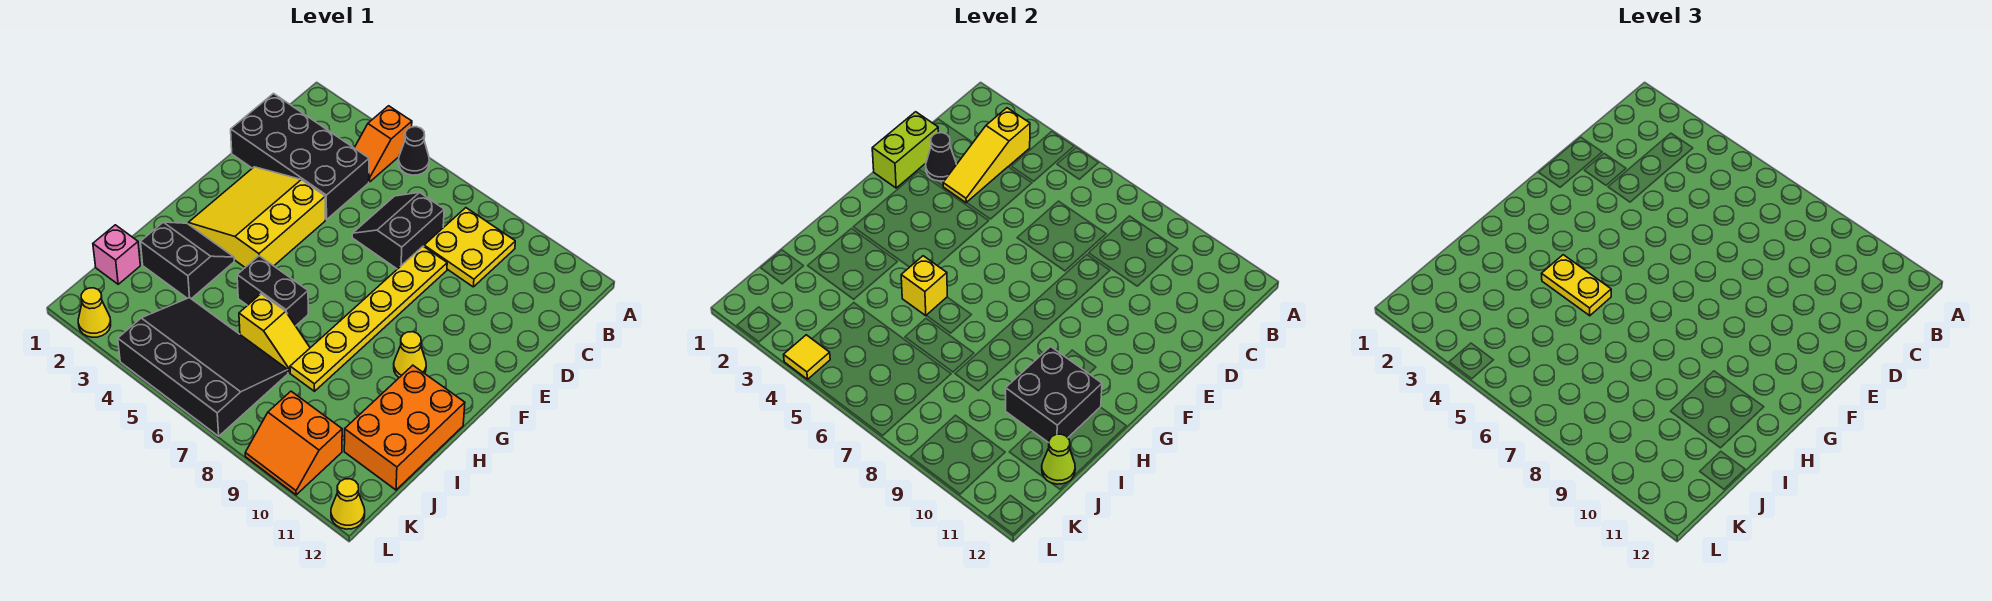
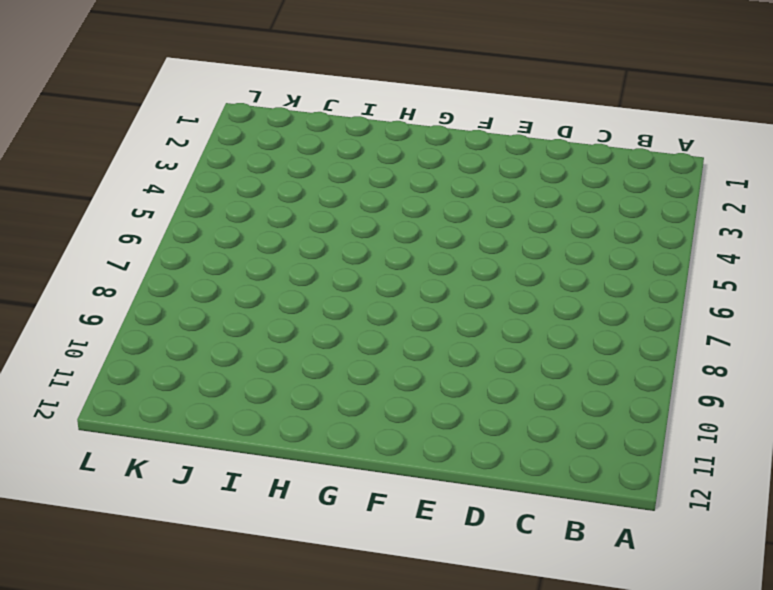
none -> orange slope A4:B4 level 1 top A
none -> black cone A5 level 1
none -> yellow plate B8:C9 level 1

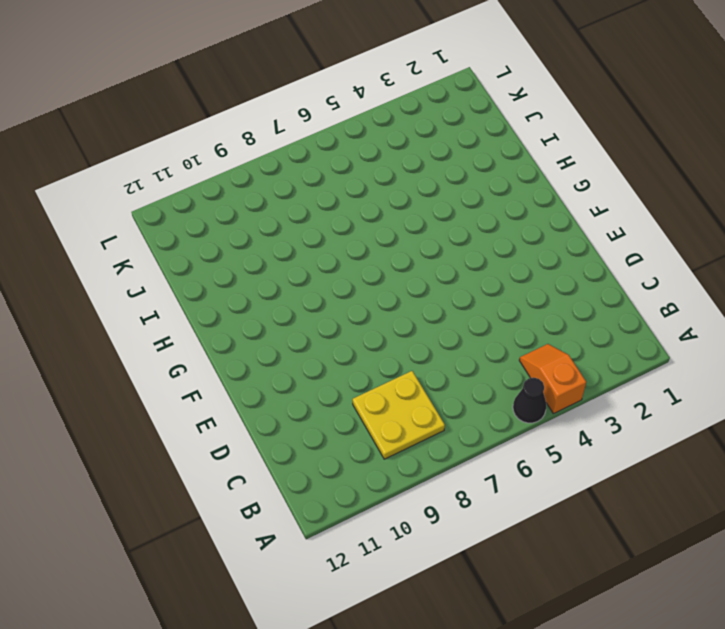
none -> black brick C1:D4 level 1
none -> black slope C6:D7 level 1 top 7
none -> yellow plate D8:I8 level 1

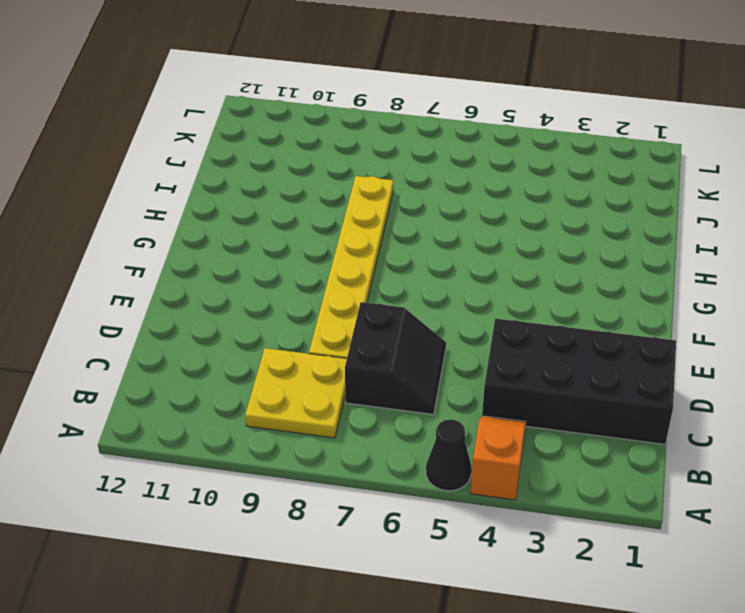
none -> yellow slope E2:G4 level 1 top 4
none -> yellow cone G10 level 1
none -> black slope H2:I3 level 1 top I

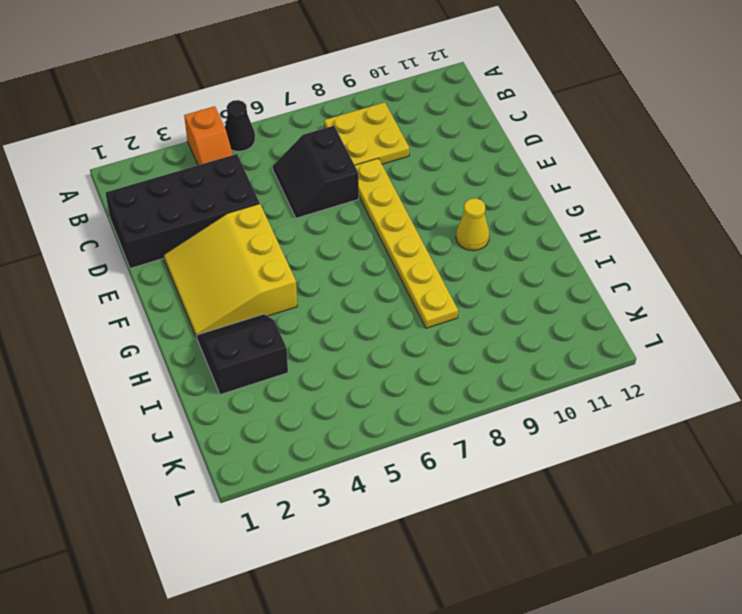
none -> black brick H5:H6 level 1
none -> orange brick H11:J12 level 1
none -> yellow slope I6:I7 level 1 top 6

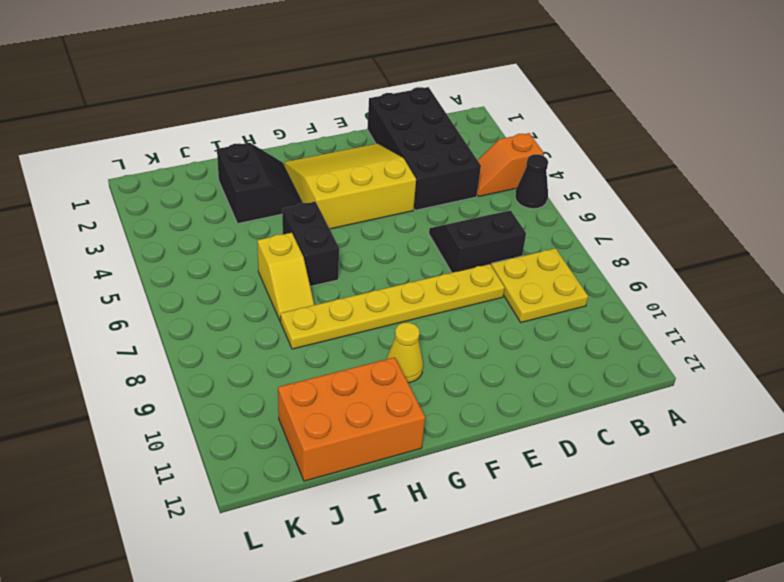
none -> pink brick J1 level 1
none -> black slope J4:L7 level 1 top L
none -> orange slope K9:L10 level 1 top K

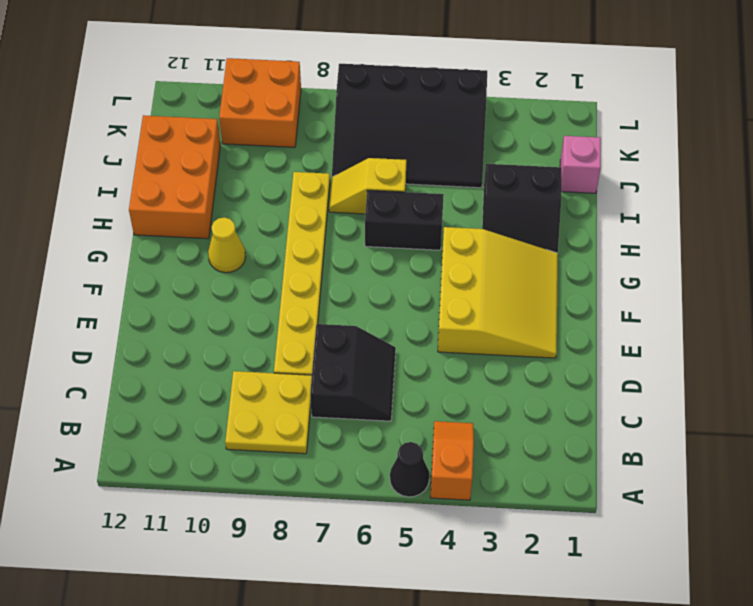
orange brick K9:L10 level 1 -> orange slope K9:L10 level 1 top K
none -> black brick C1:D4 level 1
none -> yellow cone L2 level 1
none -> yellow cone L12 level 1

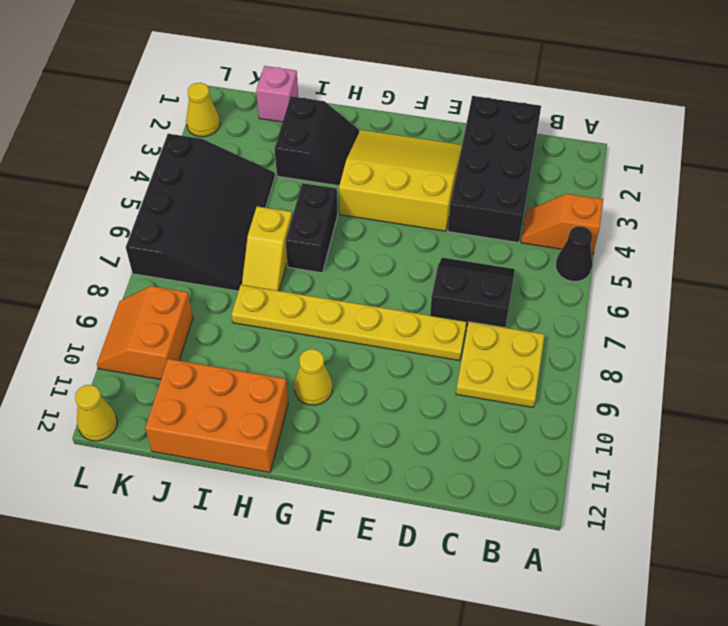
none -> yellow slope B3:D3 level 2 top B
none -> lime brick D1:E1 level 2
none -> black cone D2 level 2

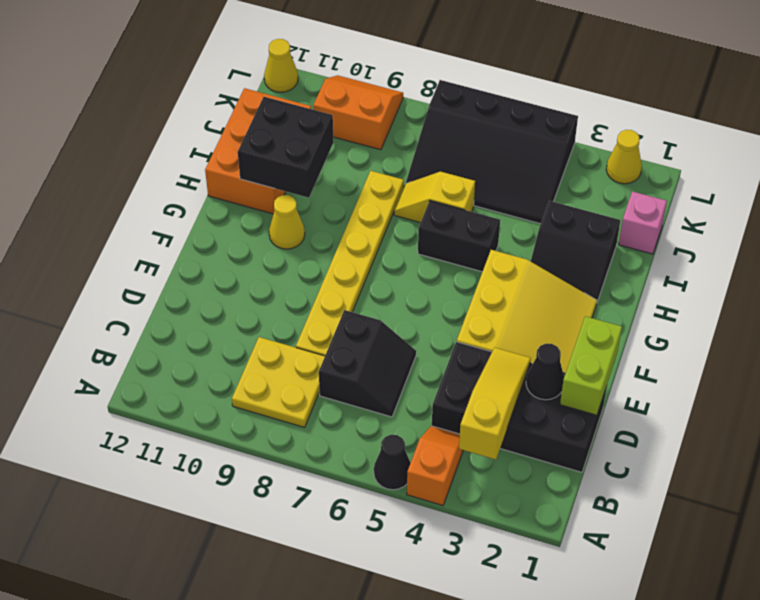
none -> yellow brick H5 level 2
none -> lime cone J12 level 2
none -> yellow tile L4 level 2

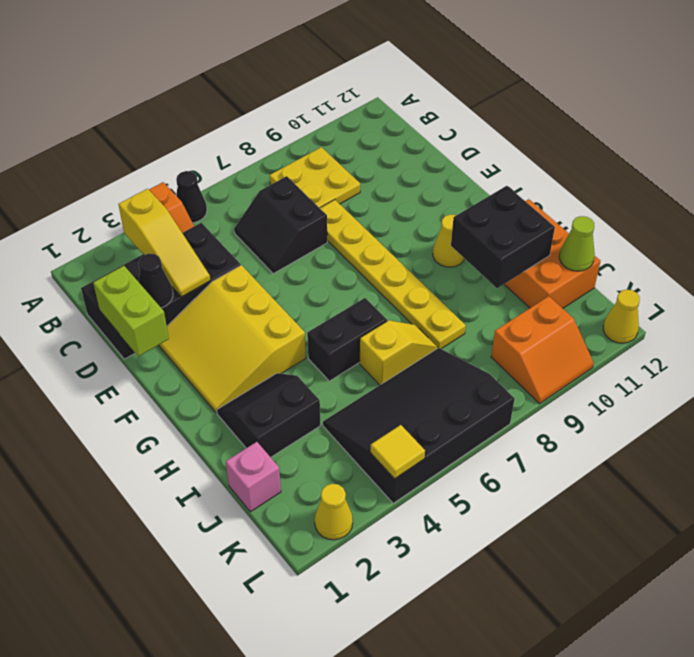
none -> yellow brick H5 level 2
none -> yellow plate H4:H5 level 3

